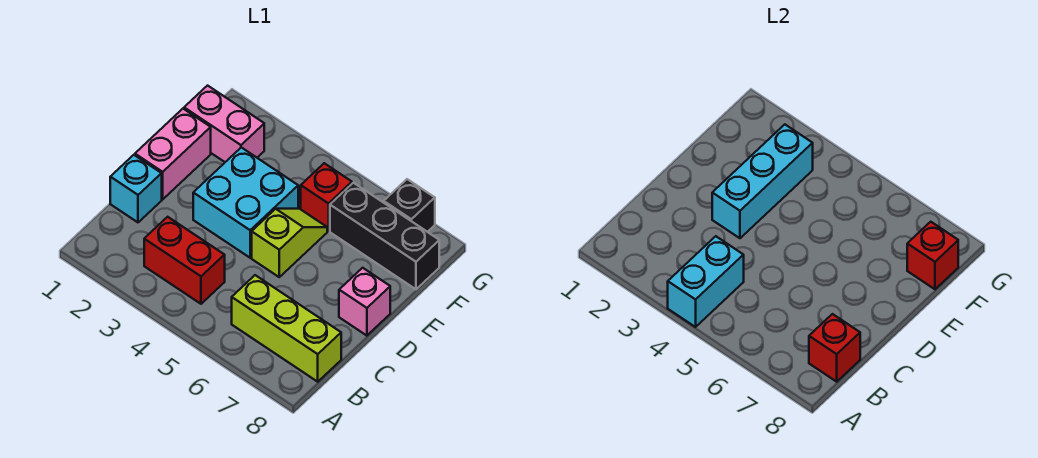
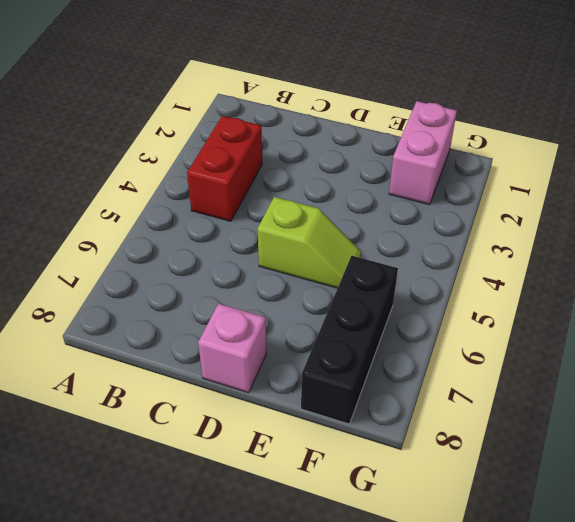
none -> lime brick B6:B8 level 1
none -> cyan brick C1 level 1
none -> pink brick D1:E1 level 1

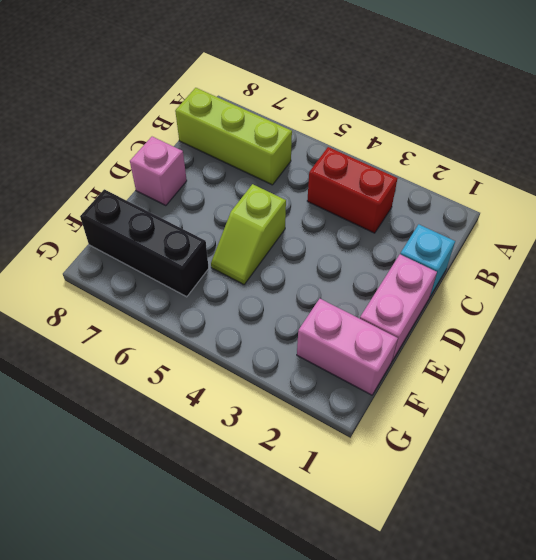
none -> cyan brick D3:E4 level 1
none -> red brick F5 level 1
none -> black brick G7 level 1

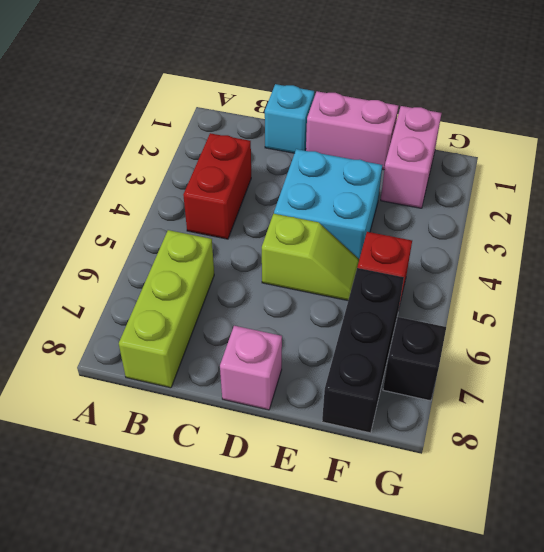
none -> cyan brick A4:B4 level 2
none -> red brick B8 level 2
none -> cyan brick D3:F3 level 2

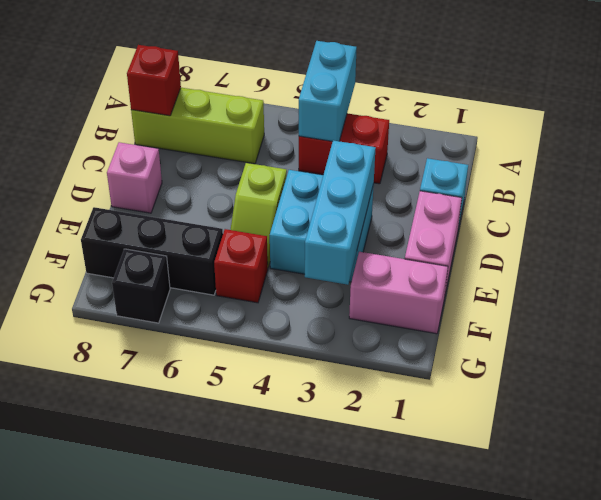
none -> red brick F8 level 2

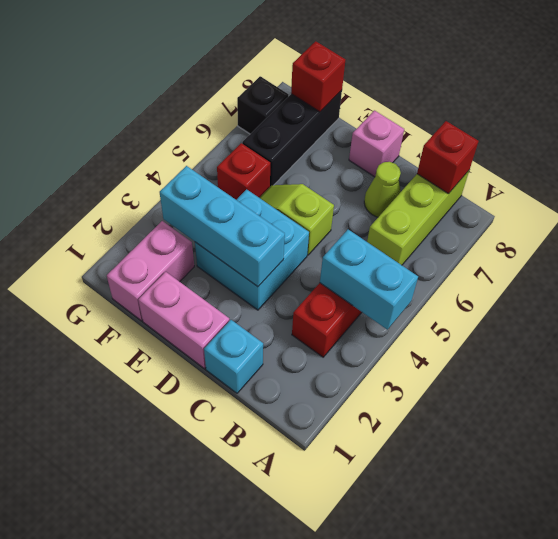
lime cone C7 level 1 -> none

